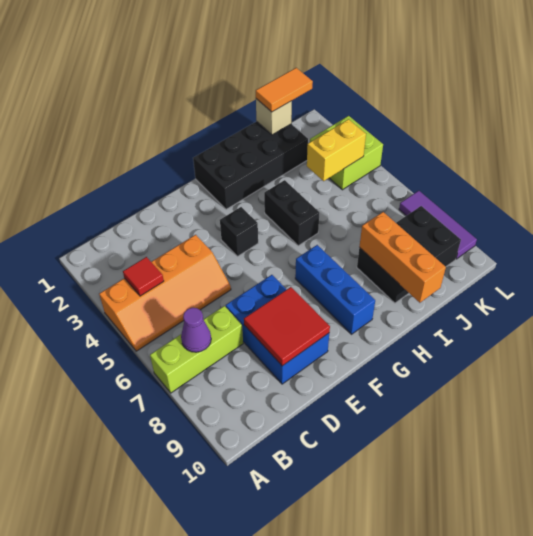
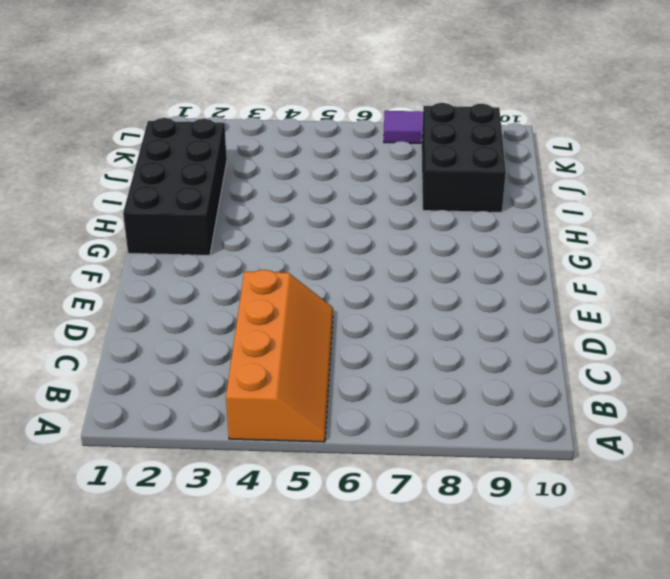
none -> lime brick A7:C7 level 1
none -> blue brick D7:E9 level 1
none -> black brick F4 level 1

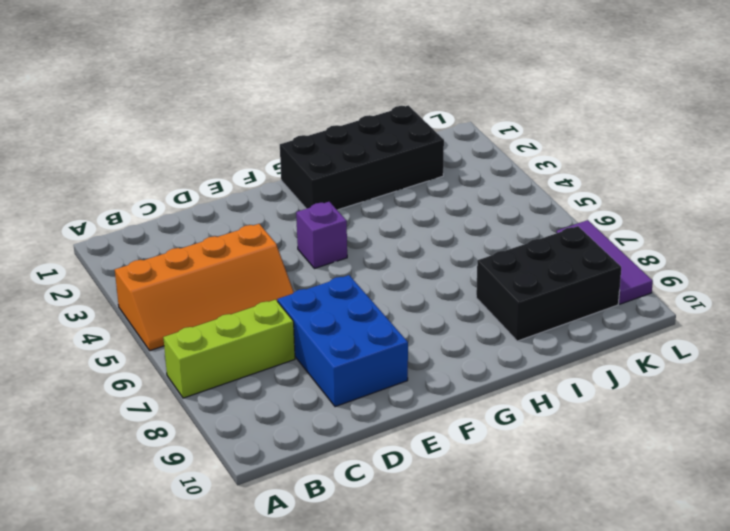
purple brick F4 level 1 -> black brick F4 level 1
none -> blue brick G7:G9 level 1
none -> black brick H4:H5 level 1
none -> lime brick K3:L4 level 1

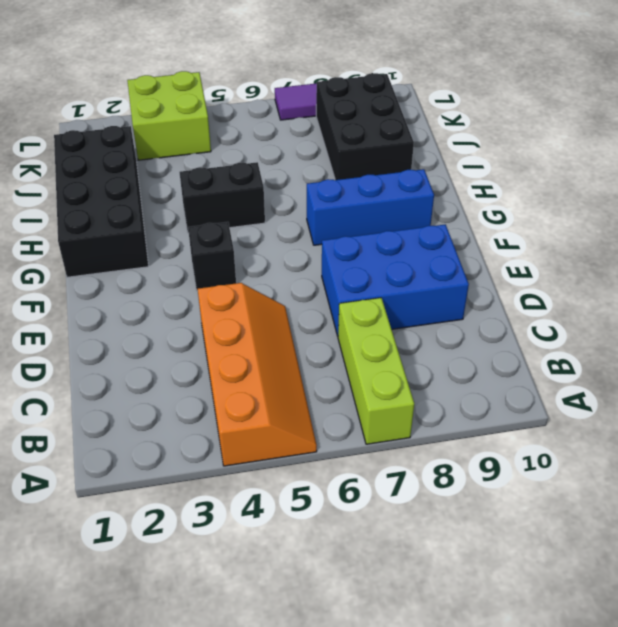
none -> red tile B4 level 2
none -> purple cone B7 level 2
none -> red tile D8:E9 level 2

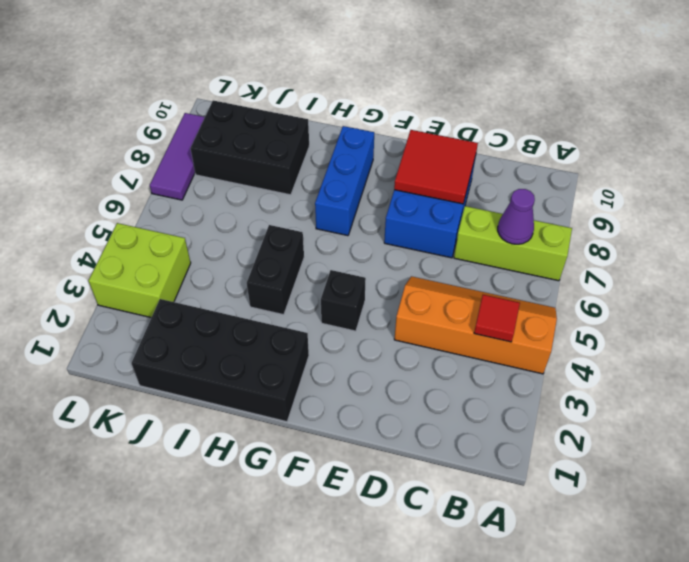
none -> orange brick I8:I10 level 2
none -> tan brick J1 level 2
none -> yellow brick J4:K4 level 2

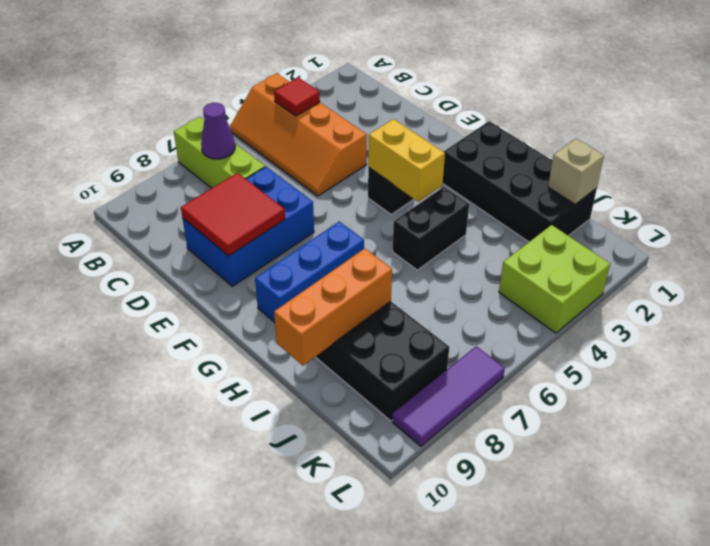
yellow brick F4:G4 level 2 -> yellow brick J4:K4 level 2
none -> orange tile J1:K1 level 3

